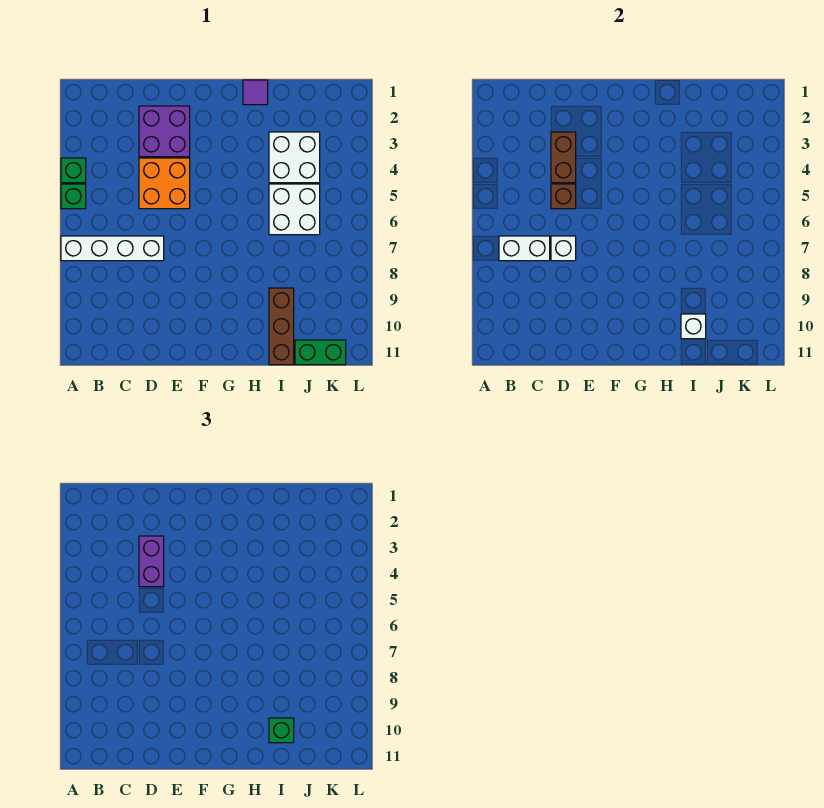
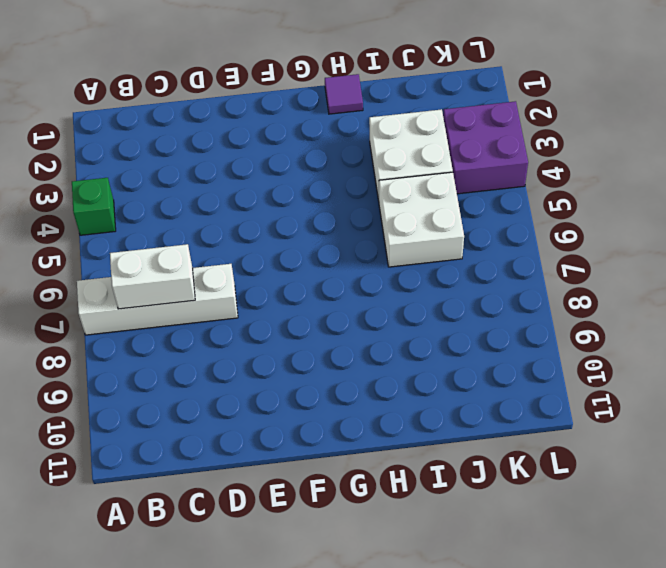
purple brick K3:L4 level 1 -> purple brick D2:E3 level 1
none -> green brick A5 level 1
none -> orange brick D4:E5 level 1
none -> brown brick I9:I11 level 1

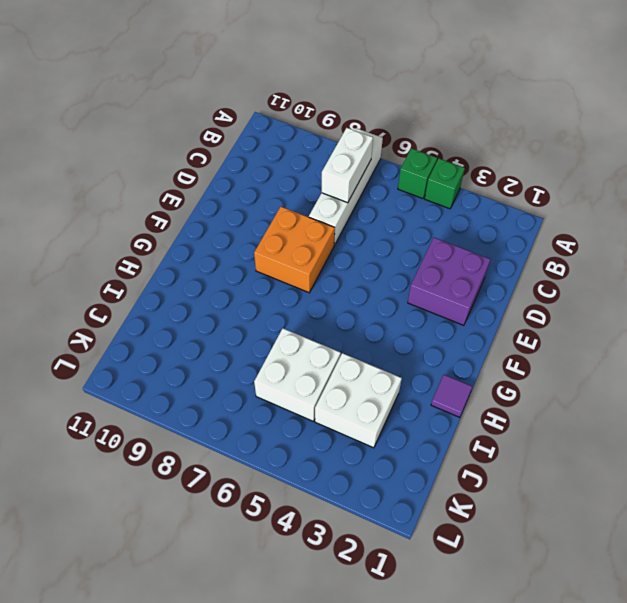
orange brick E7:F8 level 1 -> orange brick D4:E5 level 1
none -> brown brick I9:I11 level 1
none -> green brick J11:K11 level 1
none -> brown brick D3:D4 level 2

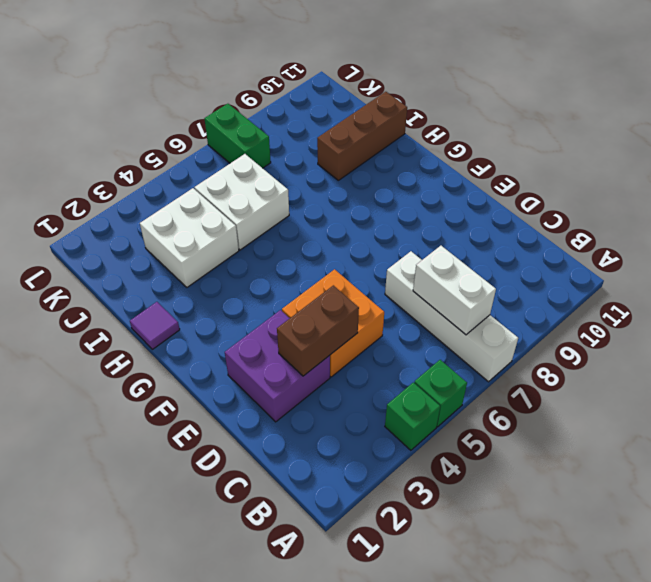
green brick K7:L7 level 1 -> green brick J11:K11 level 1
none -> brown brick D5 level 2
none -> white brick D7 level 2
none -> white brick I10 level 2

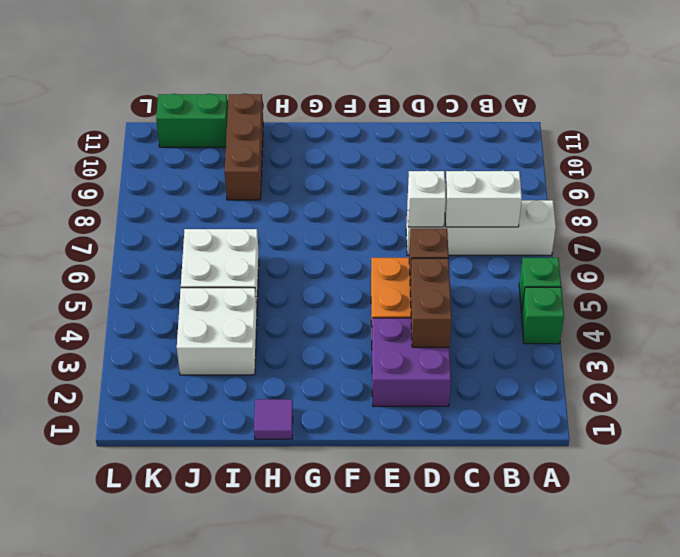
none -> white brick I10 level 2
none -> purple brick D3:D4 level 3
none -> green brick I10 level 3

